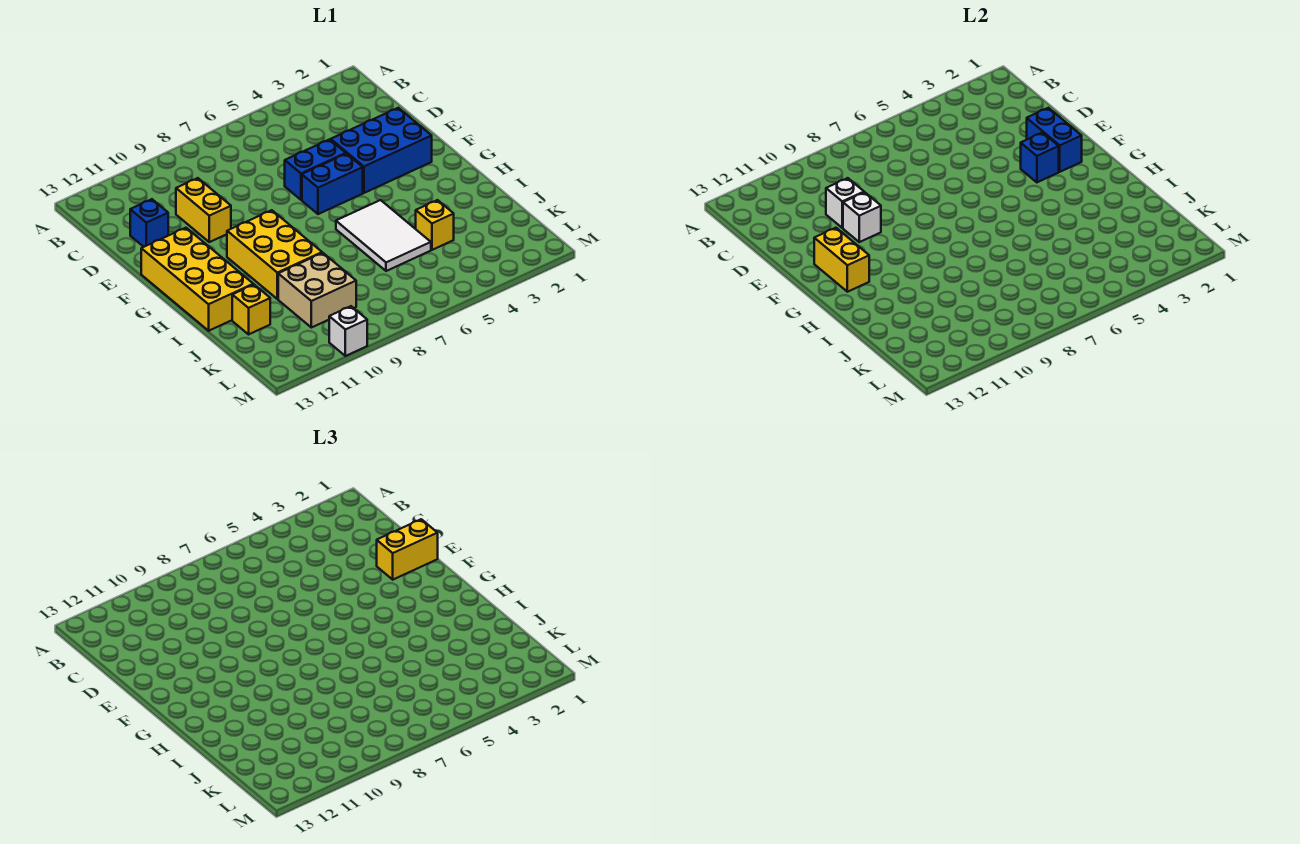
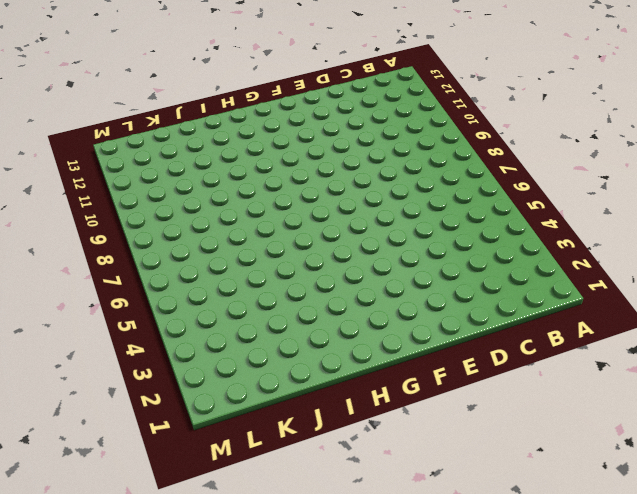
none -> yellow brick D10:E10 level 1
none -> blue brick D12 level 1
none -> blue brick E2:F4 level 1

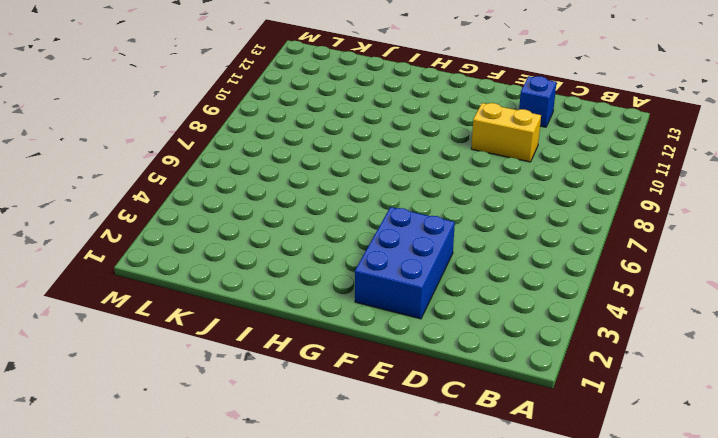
none -> blue brick E5:E6 level 1
none -> blue brick F5:F6 level 1
none -> yellow brick F12:I13 level 1

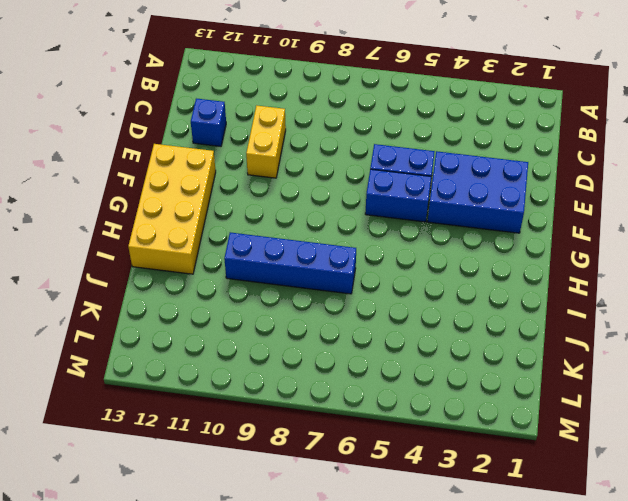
blue brick I7:I10 level 1 -> yellow brick G9:I10 level 1
none -> white tile H5:J6 level 1
none -> yellow brick J4 level 1
none -> tan brick J9:K10 level 1

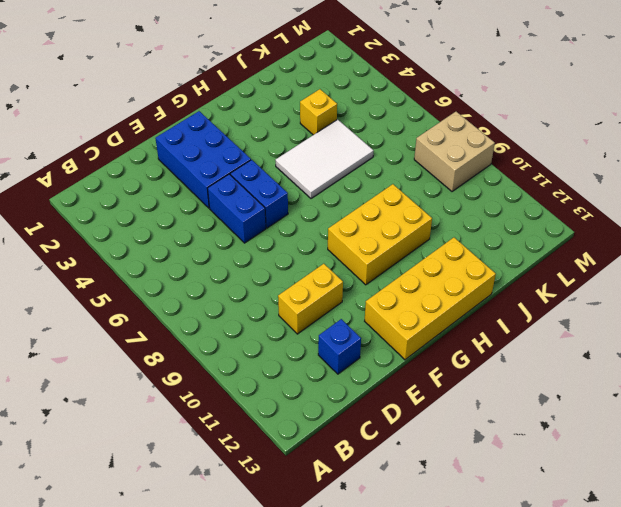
tan brick L8:M9 level 1 -> tan brick J9:K10 level 1
none -> yellow brick J12 level 1
none -> white brick M10 level 1
none -> white brick D10 level 2

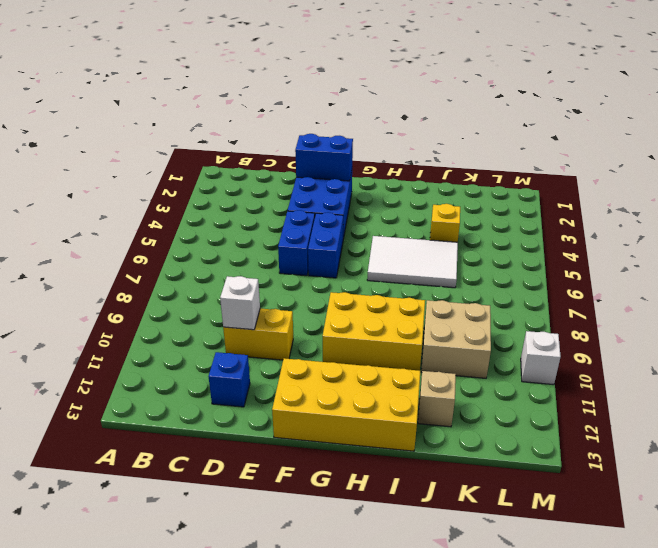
tan brick J12 level 1 -> yellow brick J12 level 1
none -> white brick E10 level 2
none -> blue brick F3 level 2
none -> yellow brick F12:G12 level 2

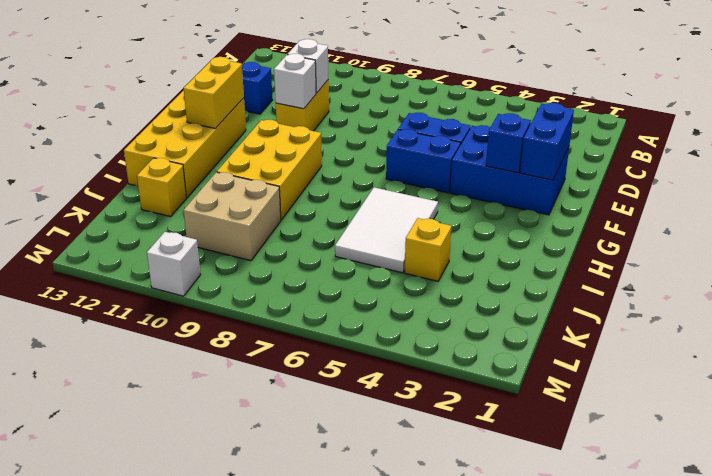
none -> yellow brick E1:E2 level 3

